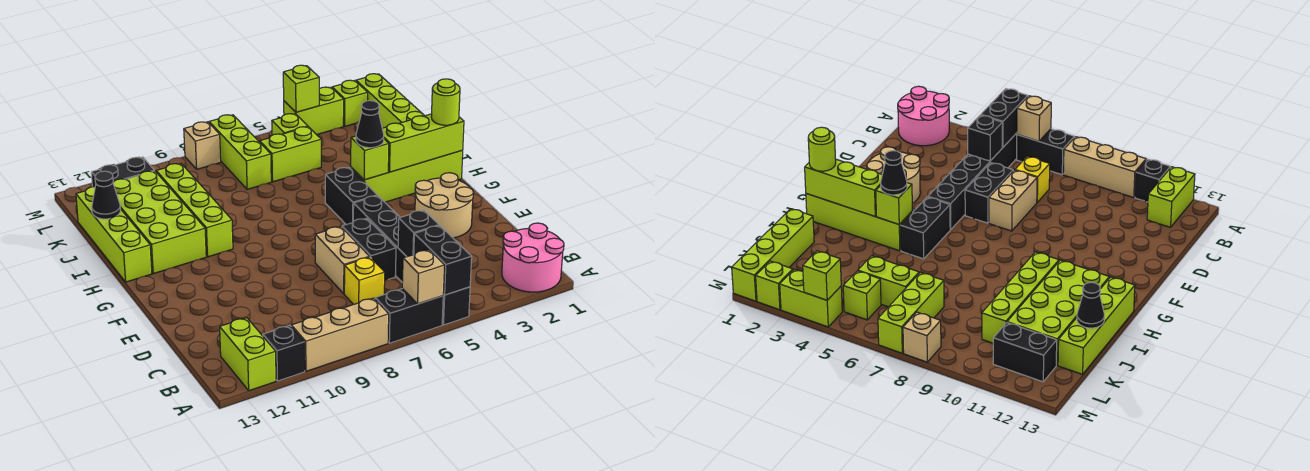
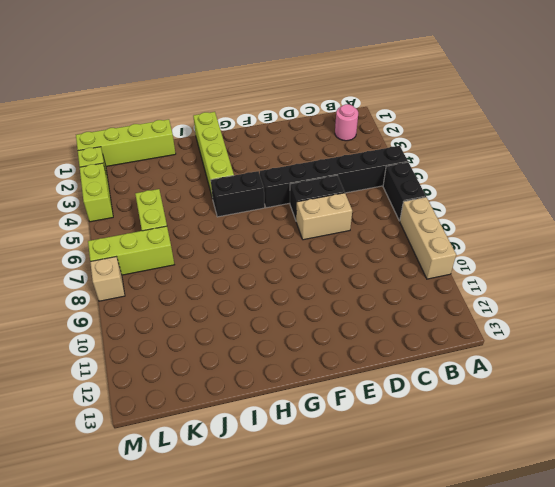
pink round brick B2 level 1 -> pink round brick A1:B2 level 1
none -> black brick A11 level 1
none -> lime brick A12:B12 level 1
none -> yellow brick C7 level 1
none -> tan round brick E2:F3 level 1

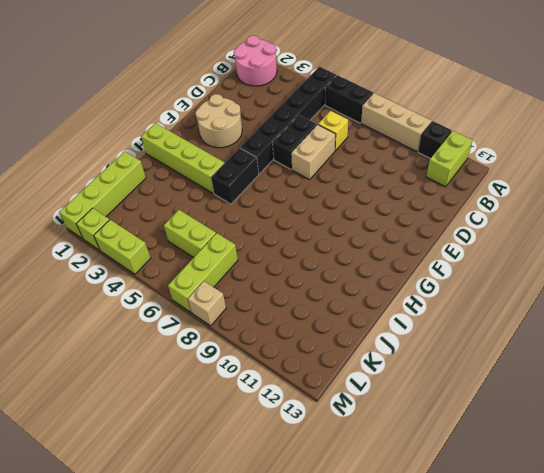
none -> lime brick H10:K10 level 1
none -> lime brick H11:K12 level 1
none -> lime brick H13:K13 level 1
none -> lime brick L5 level 1

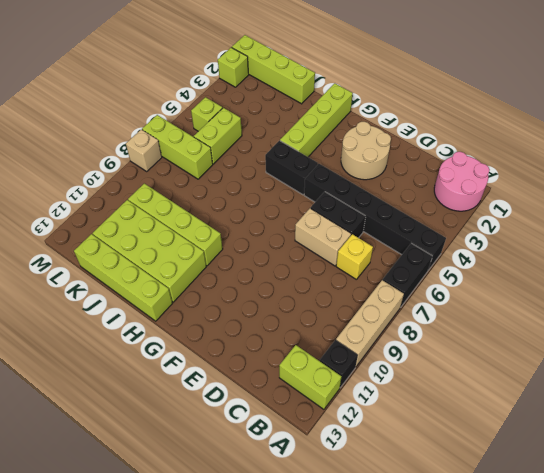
none -> black brick L11:L12 level 1
none -> lime brick M3:M4 level 1
none -> black brick A5:B5 level 2
none -> tan brick A6 level 2

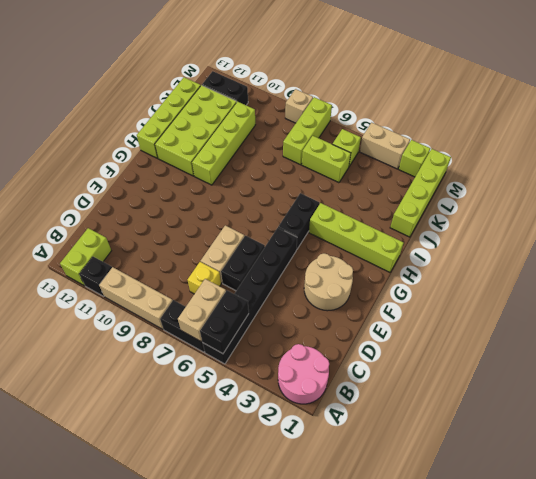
tan brick A6:B6 level 2 -> tan brick A6 level 2
tan brick M3:M4 level 1 -> lime brick M3:M4 level 1
none -> black brick C5 level 2
none -> lime brick H1:H3 level 2
none -> lime brick H4 level 2
none -> black cone J13 level 2

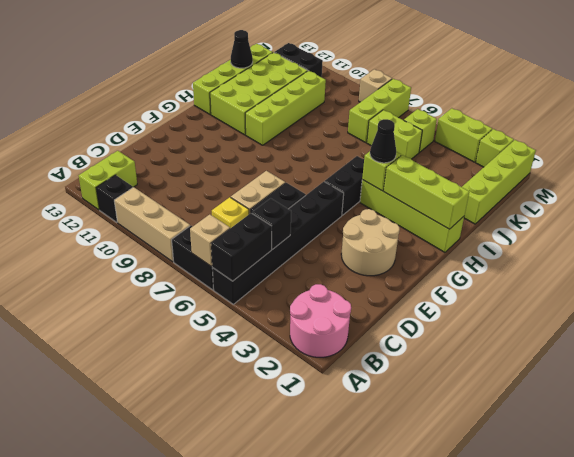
none -> lime brick M4 level 2
none -> lime round brick H1 level 3

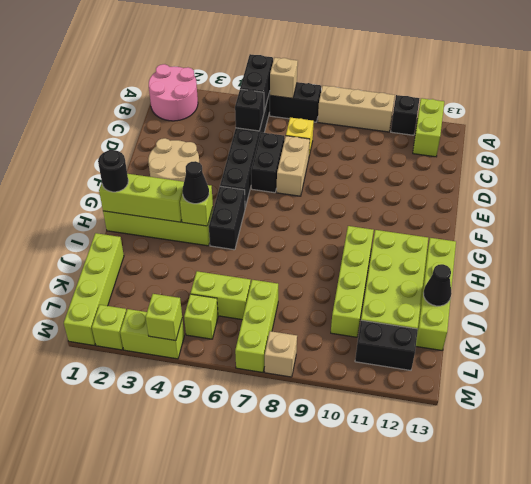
black round brick H1 level 3 -> lime round brick H1 level 3

